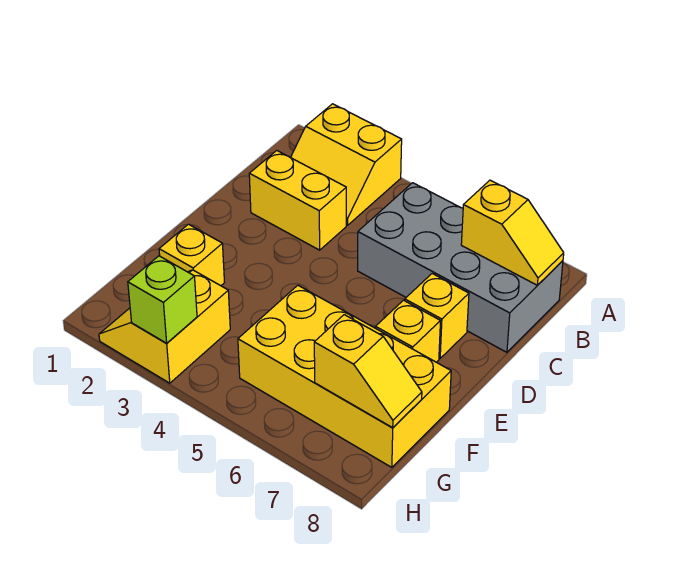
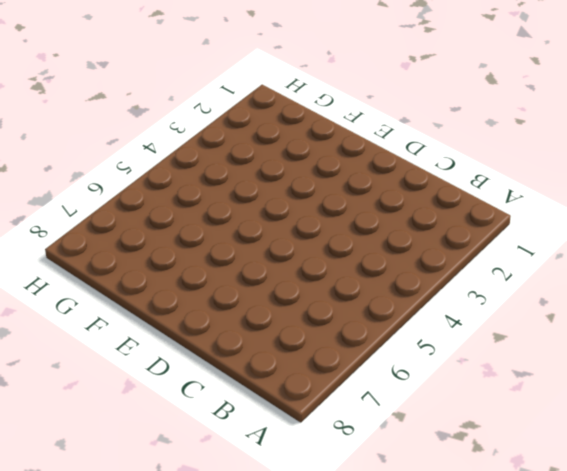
none -> yellow slope A2:B3 level 1 top A
none -> grey brick B5:C8 level 1

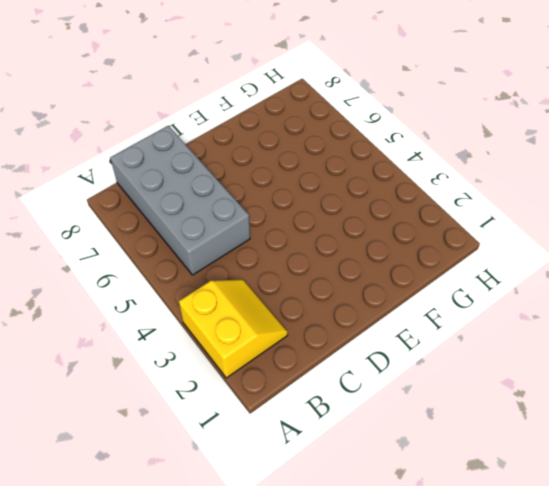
none -> yellow brick C2:C3 level 1
none -> yellow brick D7 level 1

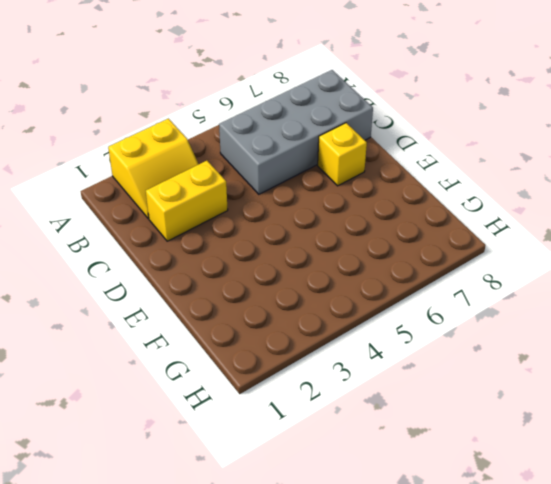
none -> yellow brick E7 level 1
none -> yellow brick F2 level 1

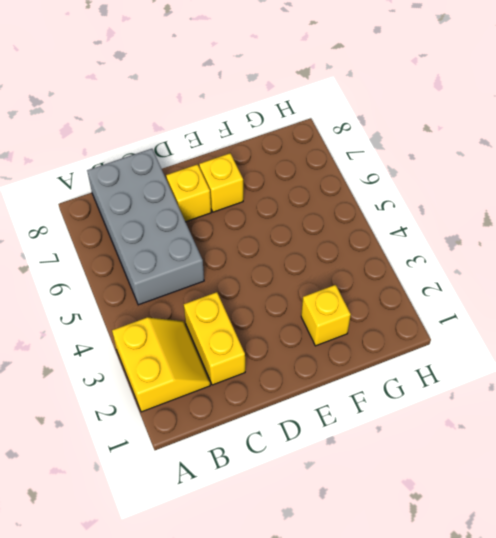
none -> yellow brick F5:G8 level 1
none -> yellow slope G2:H3 level 1 top 3

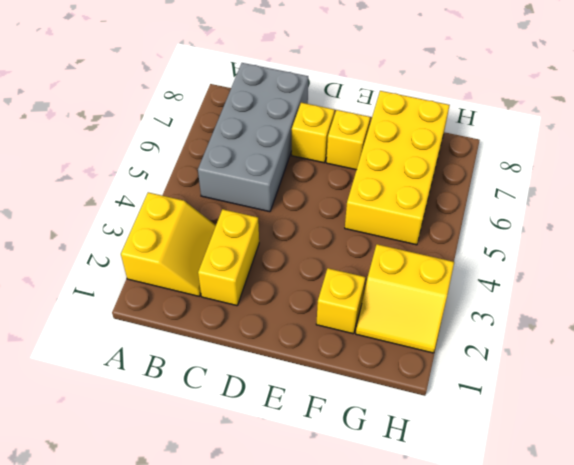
none -> yellow slope B7:B8 level 2 top 7
none -> yellow slope G7:G8 level 2 top 7

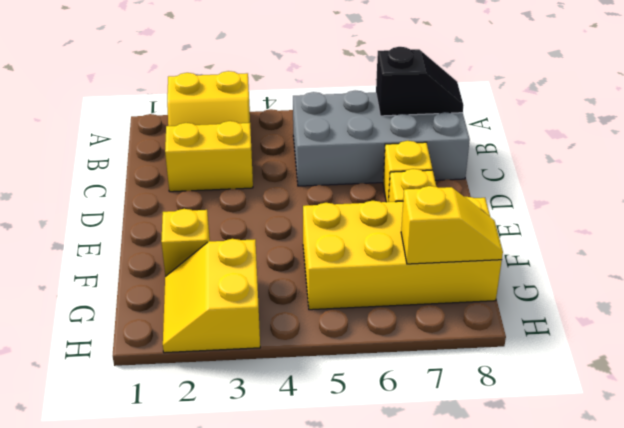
black slope B7:B8 level 2 top 7 -> yellow slope B7:B8 level 2 top 7
none -> lime brick H3 level 2

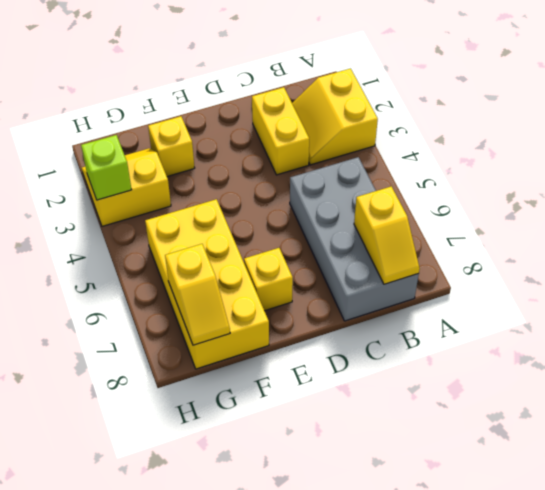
none -> yellow brick D7 level 1

